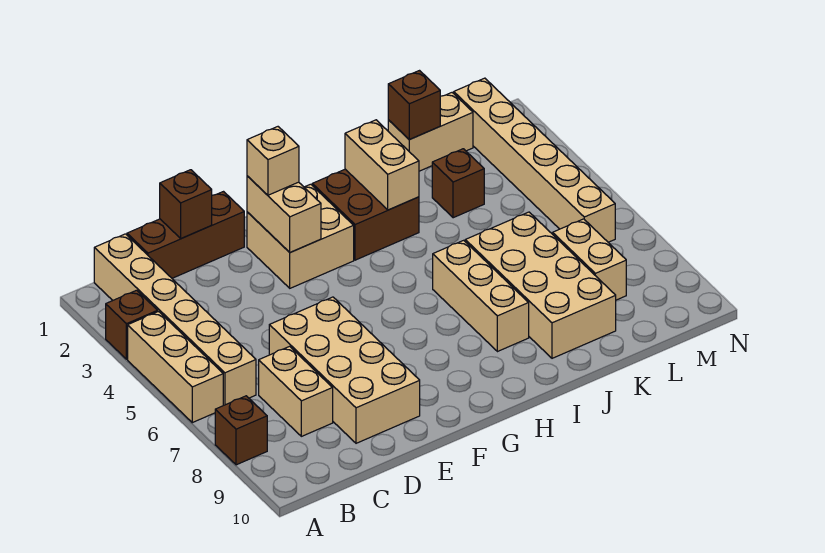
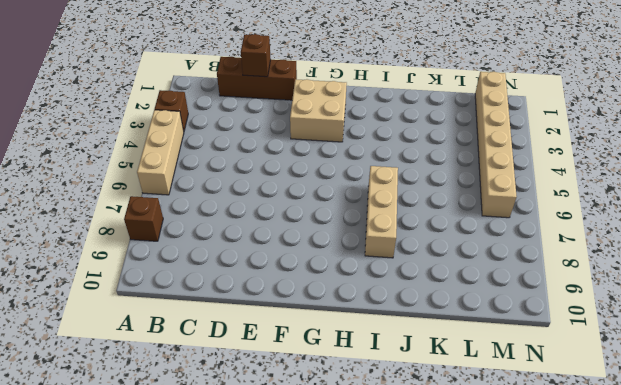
none -> tan brick B1:B6 level 1
none -> tan brick C7:C8 level 1
none -> tan brick D6:E9 level 1

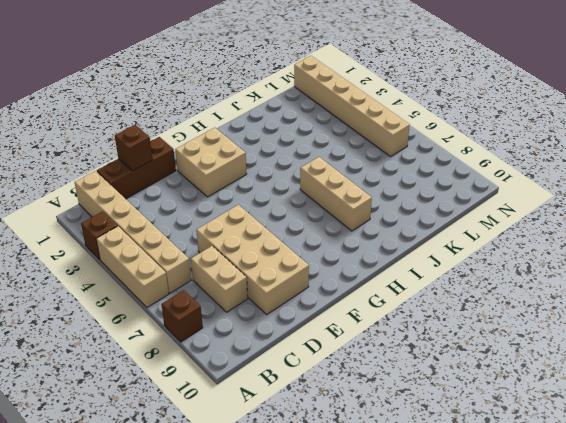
none -> brown brick H2:I3 level 1
none -> tan brick J6:K9 level 1
none -> tan brick K1:L1 level 1

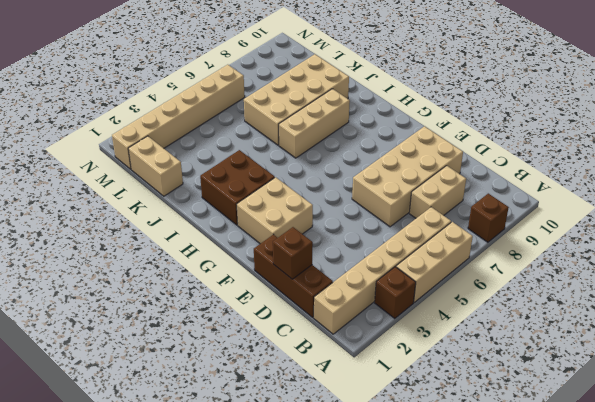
none -> brown brick K3 level 1
none -> tan brick L7:L8 level 1
none -> tan brick F2:F3 level 2

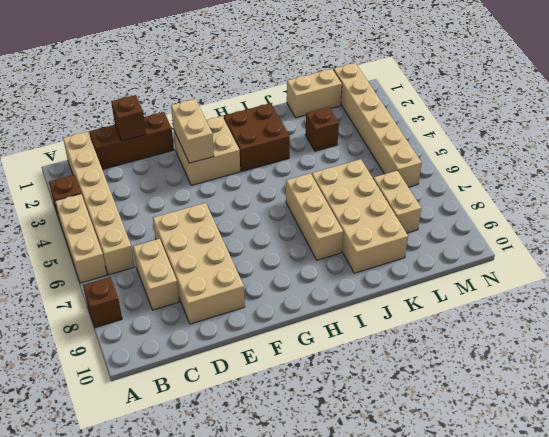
none -> tan brick I2:I3 level 2
none -> brown brick K1 level 2
none -> tan brick F2 level 3

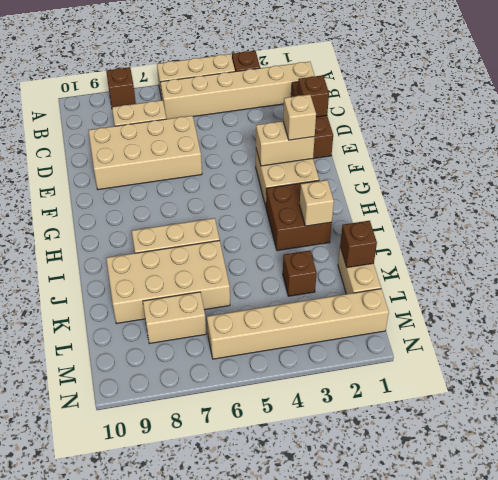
tan brick I2 level 2 -> tan brick I2:I3 level 2

